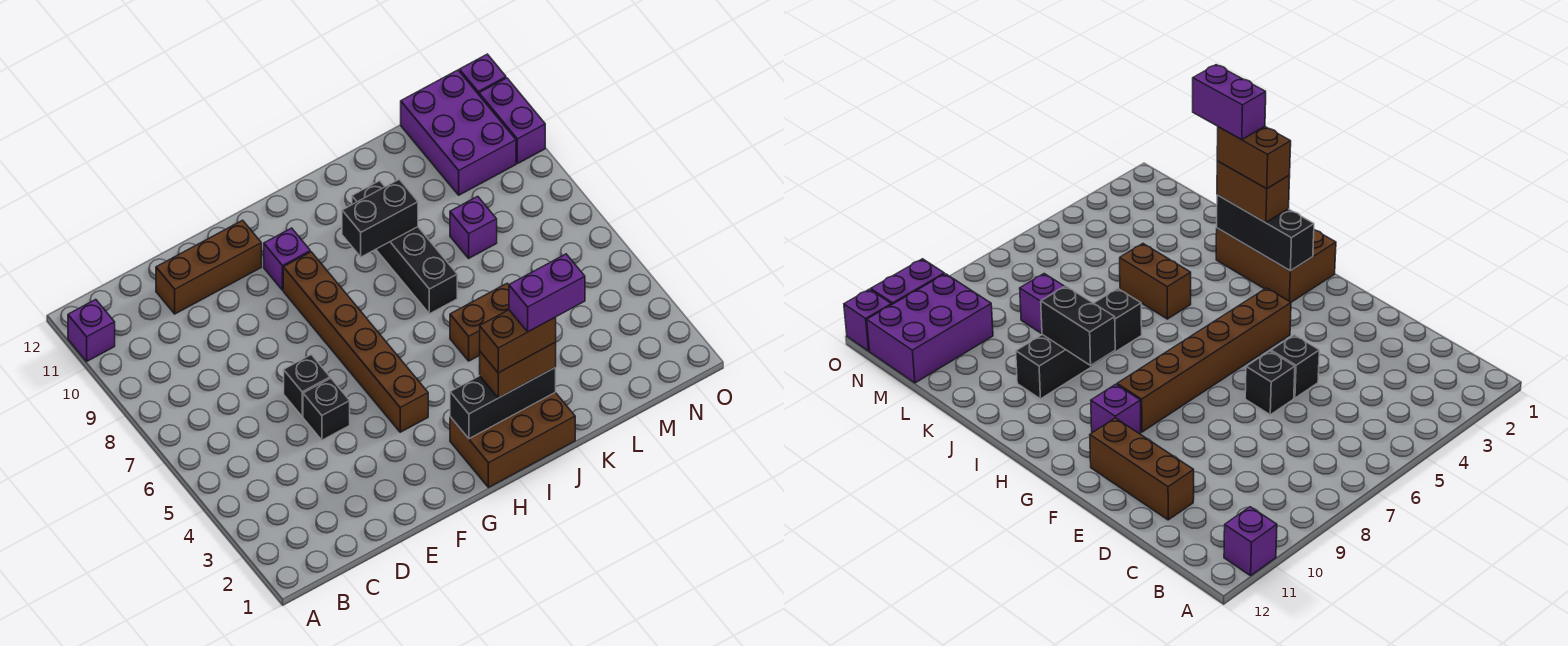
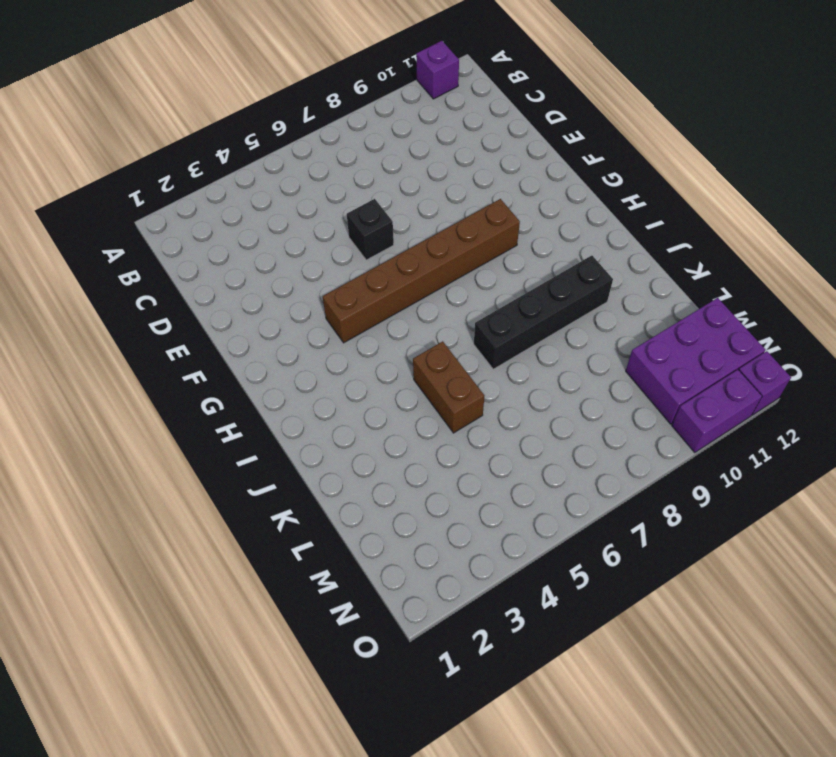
none -> brown brick D11:F11 level 1
none -> black brick E5 level 1
none -> purple brick G10 level 1

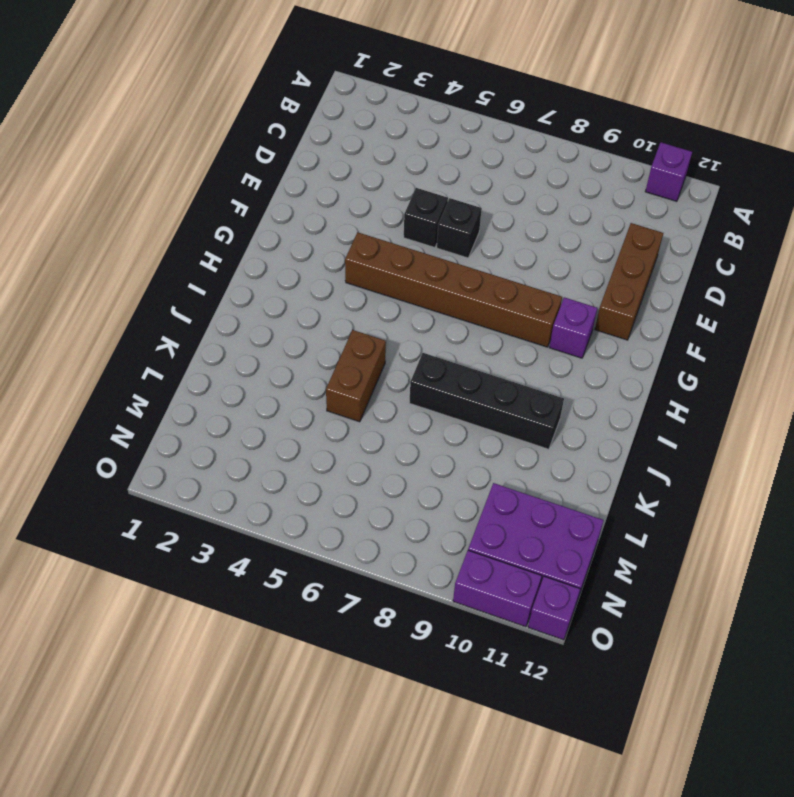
none -> brown brick H1:J2 level 1
none -> purple brick L8 level 1
none -> black brick H2:J2 level 2

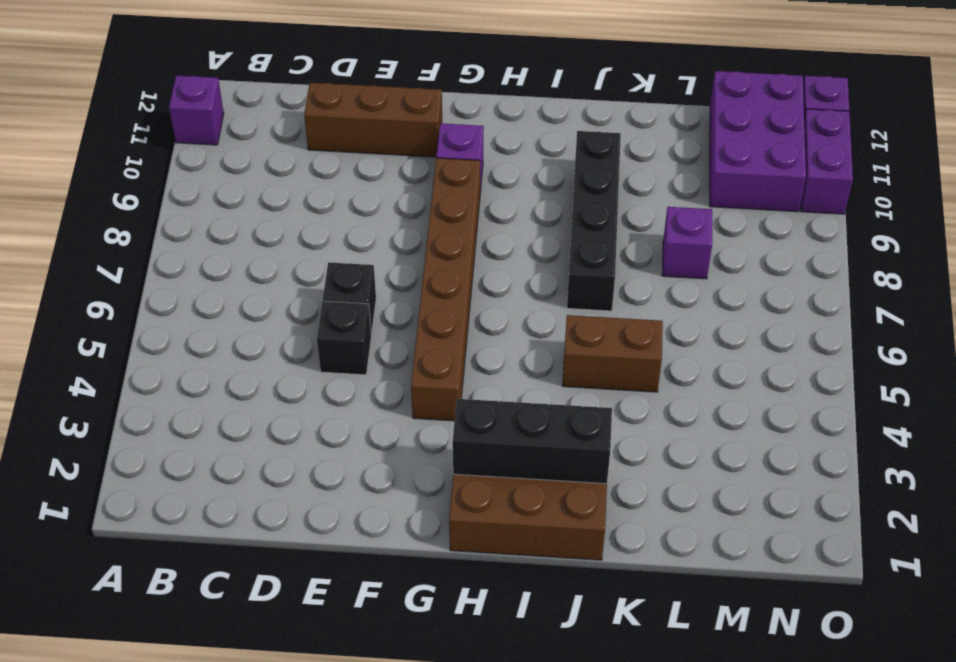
none -> black brick I9:J9 level 2
none -> brown brick I2:J2 level 3
none -> brown brick I2:J2 level 4

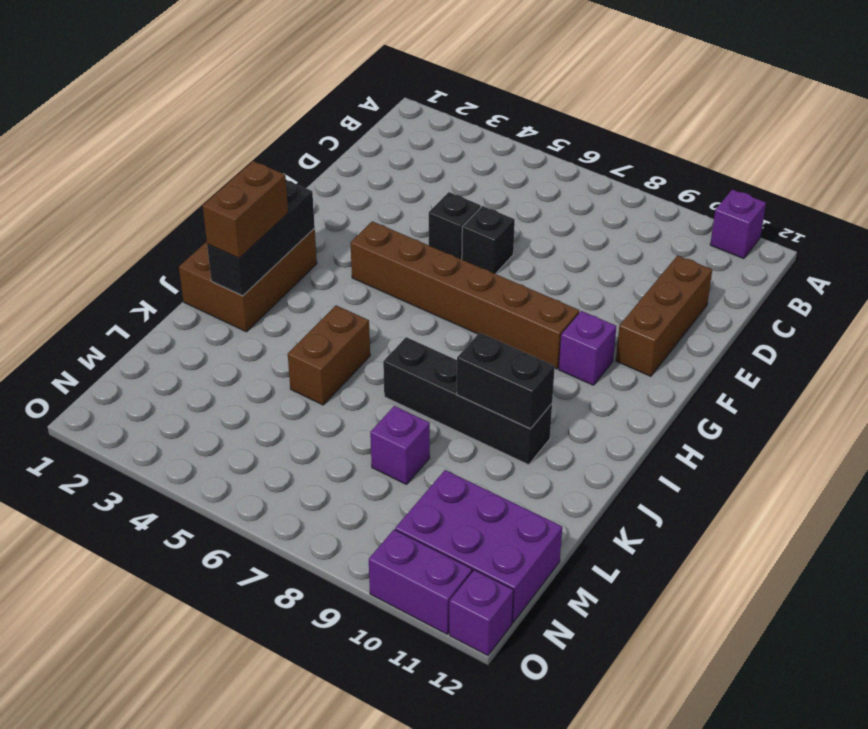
black brick J9:J10 level 2 -> black brick I9:J9 level 2
none -> brown brick I2:J2 level 4
none -> purple brick J2:K2 level 5

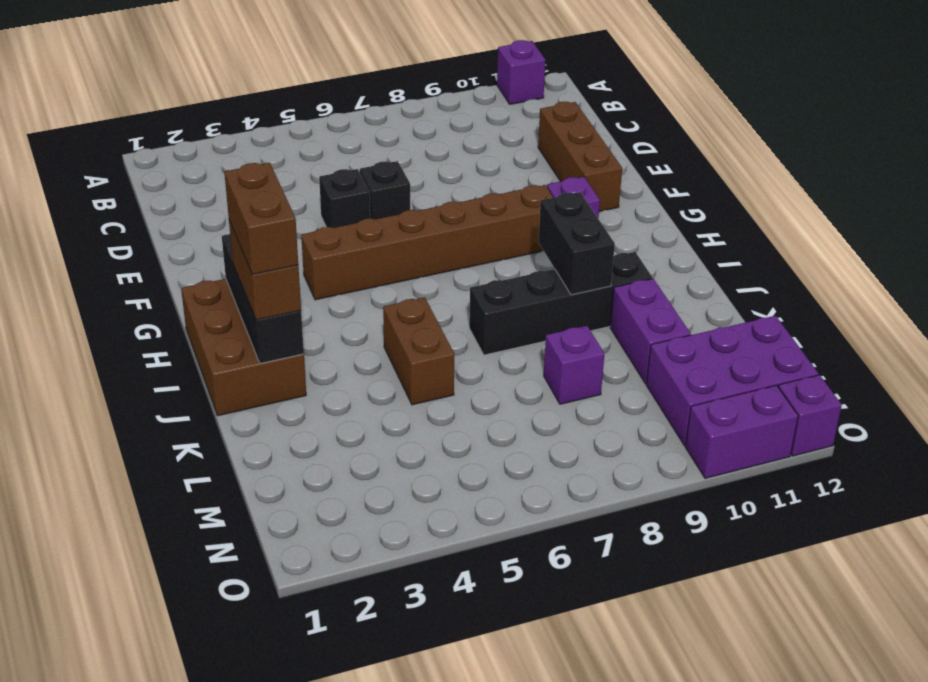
purple brick K10:L10 level 1 -> purple brick J2:K2 level 5

